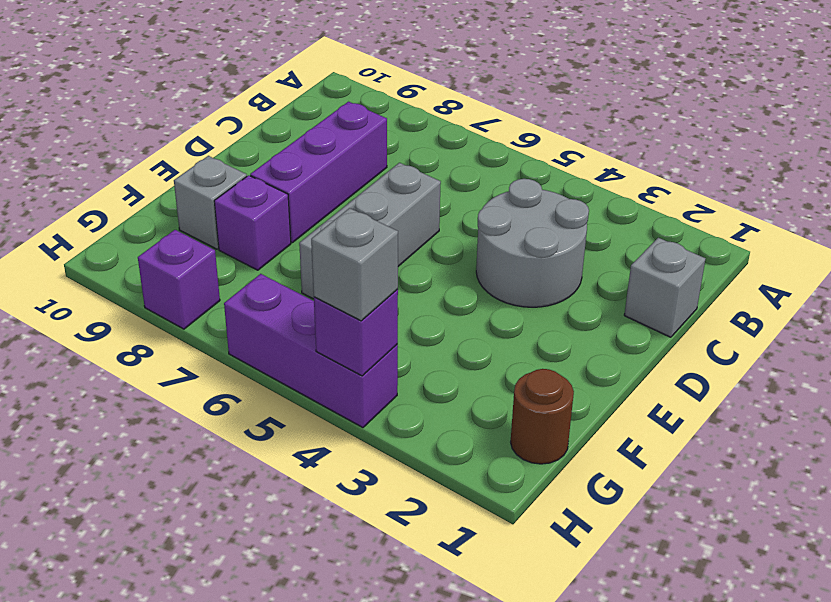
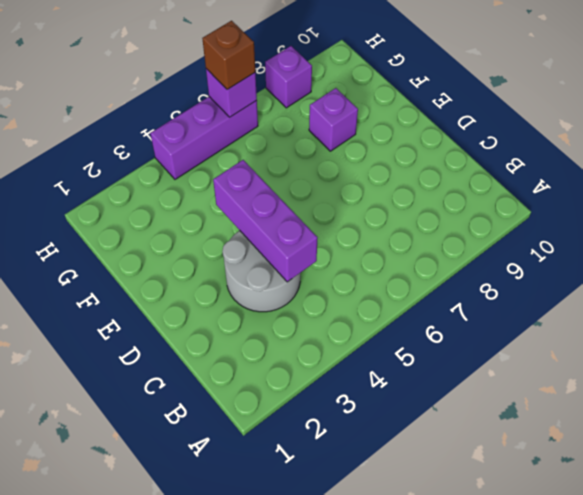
purple brick C4:E4 level 2 -> purple brick C8:E8 level 1
purple brick H6 level 2 -> purple brick H4 level 2
brown brick H6 level 3 -> none
none -> grey brick C1 level 1
none -> grey brick D6:F6 level 1

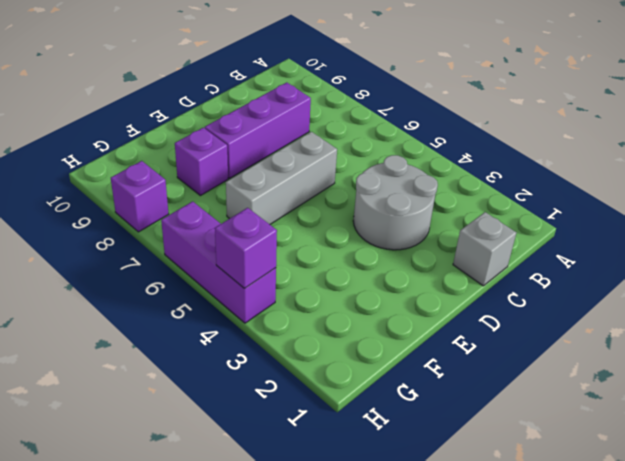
none -> grey brick F9 level 1
none -> brown round brick G1 level 1

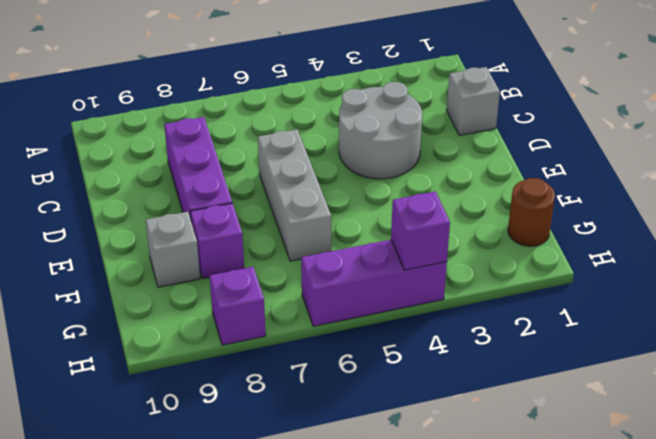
none -> grey brick H4 level 3

